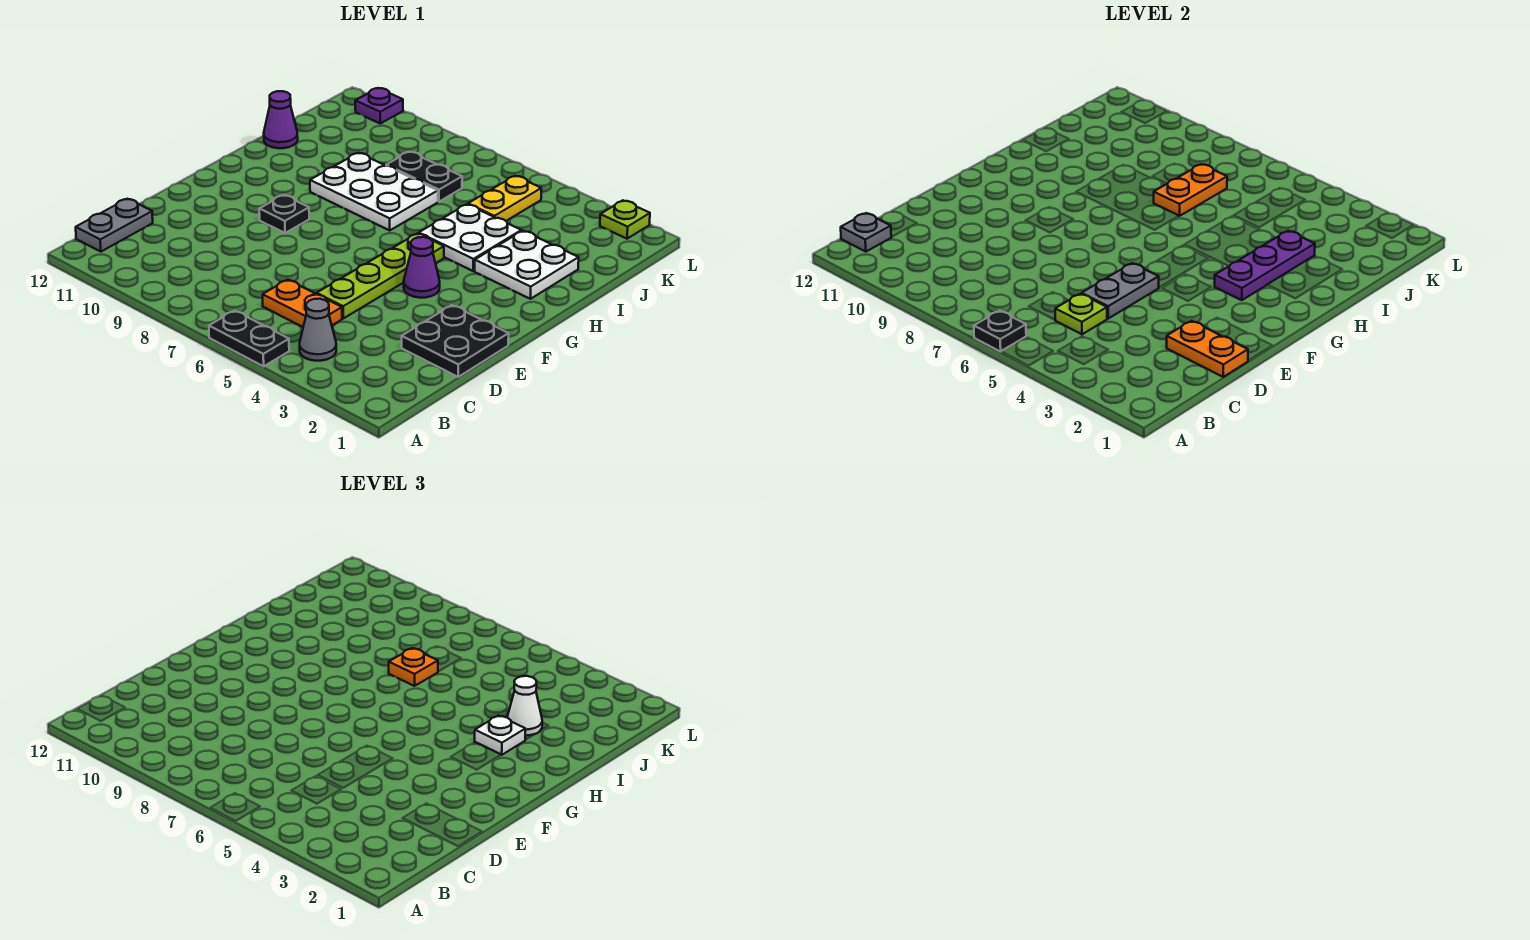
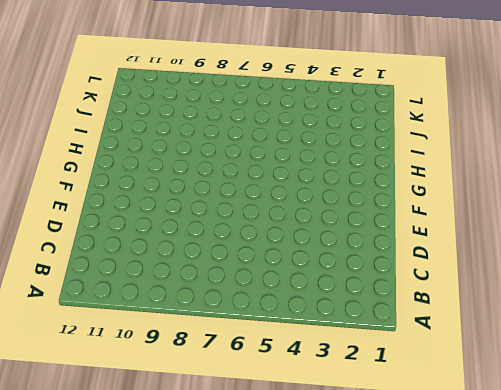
none -> black plate A5:A6 level 1
none -> grey cone B4 level 1
none -> grey plate B12:C12 level 1

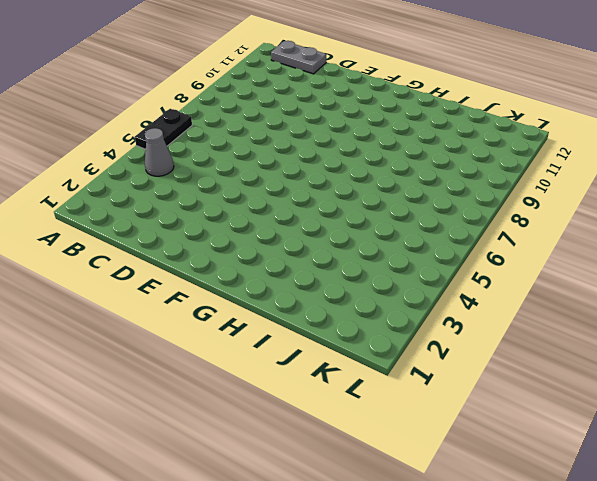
none -> orange plate C5:C6 level 1
none -> black plate D1:E2 level 1
none -> lime plate D5:G5 level 1

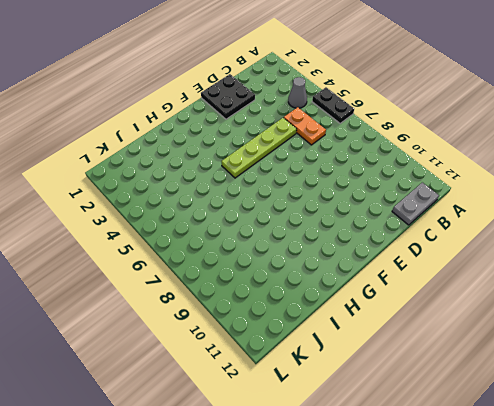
none -> purple cone F4 level 1
none -> black plate F9 level 1
none -> white plate H2:I3 level 1

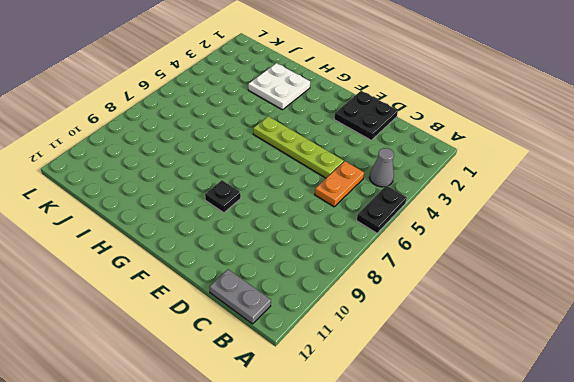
none -> purple cone F4 level 1
none -> white plate H4:I5 level 1
none -> white plate H7:I9 level 1

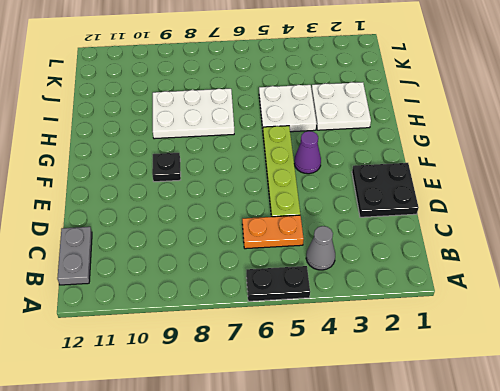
none -> purple cone I12 level 1
none -> yellow plate J5:K5 level 1
none -> black plate J7:J8 level 1

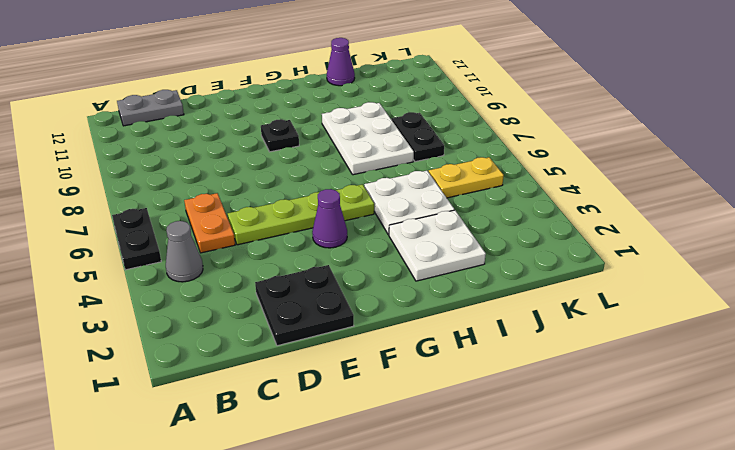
none -> lime plate L2 level 1
none -> purple plate L11 level 1
none -> black plate A6 level 2

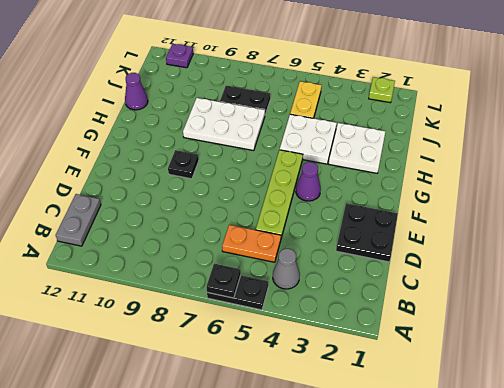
none -> grey plate B12 level 2
none -> lime plate C5 level 2
none -> orange plate D1:D2 level 2

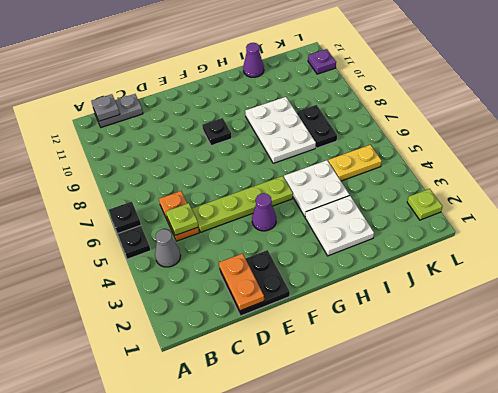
none -> grey plate D5:E5 level 2
none -> purple plate G3:I3 level 2
none -> orange plate I7:J7 level 2

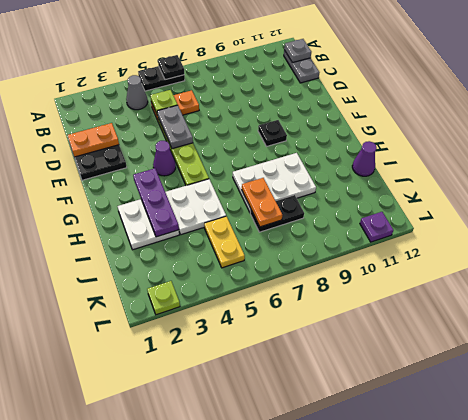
none -> white plate H3 level 3
none -> white cone I3 level 3
none -> orange plate I7 level 3

